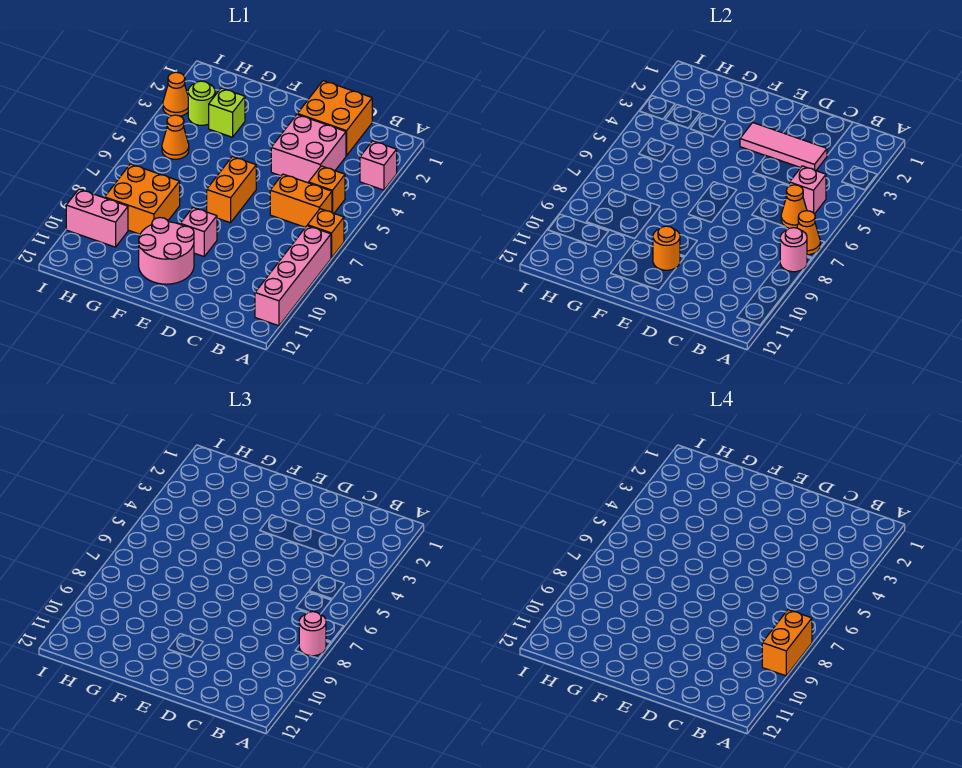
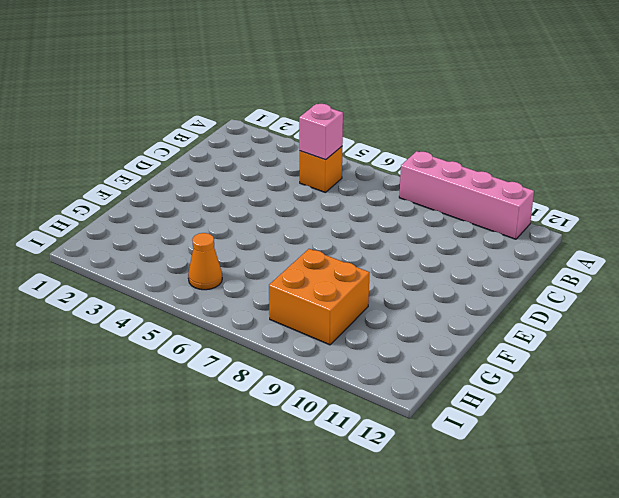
none -> pink brick A3 level 1
none -> orange brick A7 level 1
none -> orange brick B6:C6 level 1

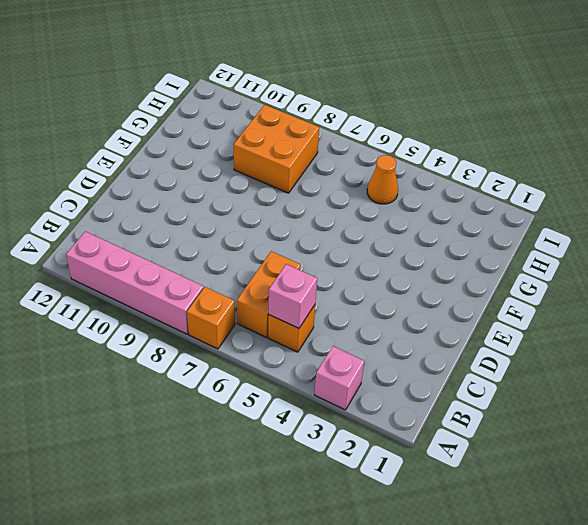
none -> orange brick C1:D2 level 1
none -> pink brick C3:D4 level 1
none -> orange brick E6:E7 level 1

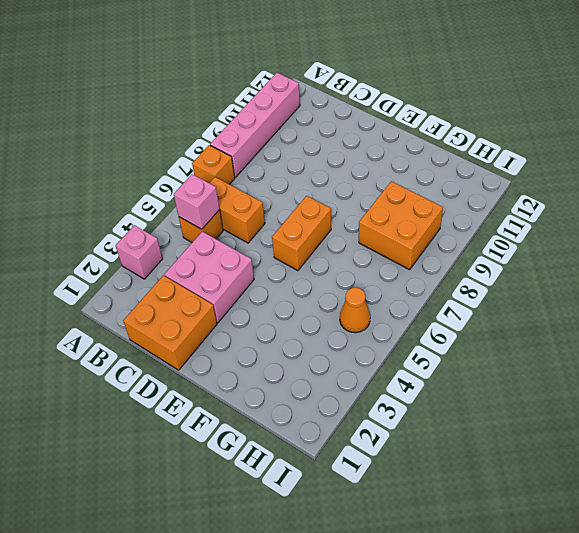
none -> pink brick E9 level 1
none -> pink round brick E10:F11 level 1
none -> lime brick G3 level 1

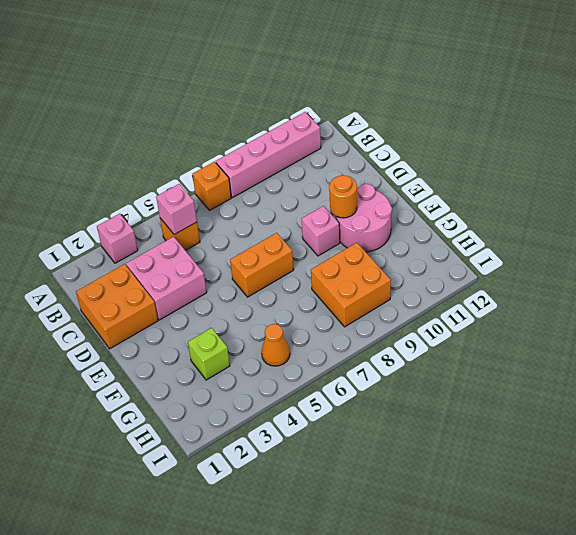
none -> orange brick B6:C6 level 1
none -> lime round brick H3 level 1
none -> pink brick H10:I10 level 1

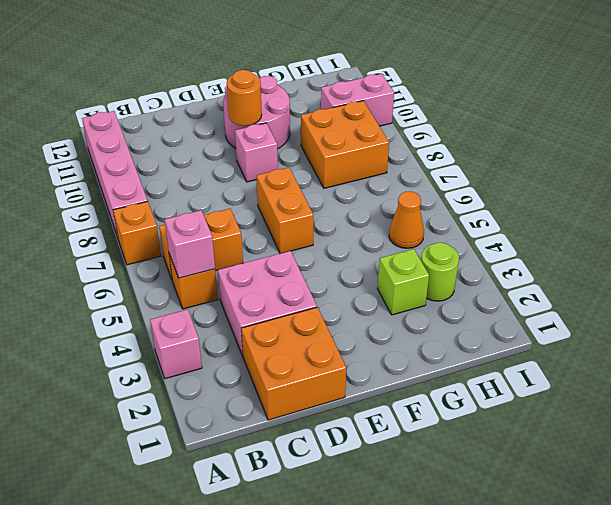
none -> orange cone I3 level 1
none -> orange cone A7 level 2
none -> pink round brick A8 level 2

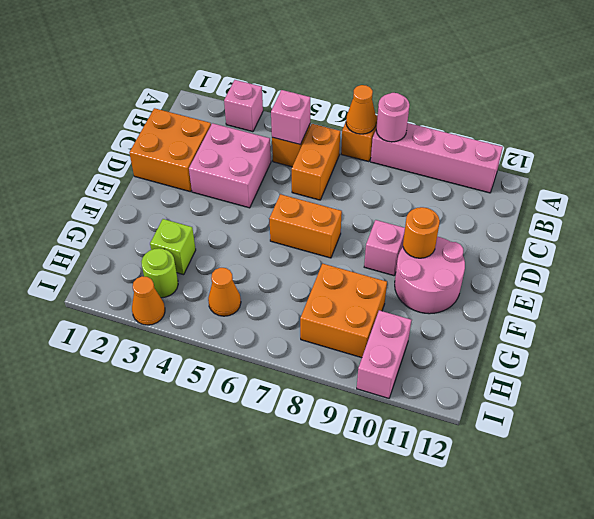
none -> orange cone B6 level 2
none -> pink tile C3:E3 level 2
none -> pink round brick A8 level 3

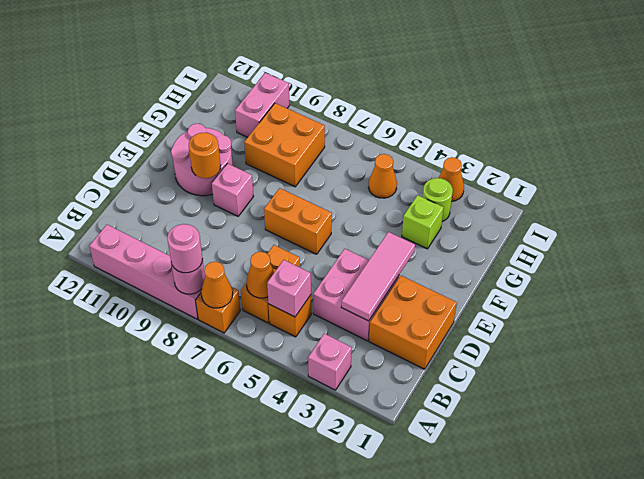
none -> orange brick A8:A9 level 4

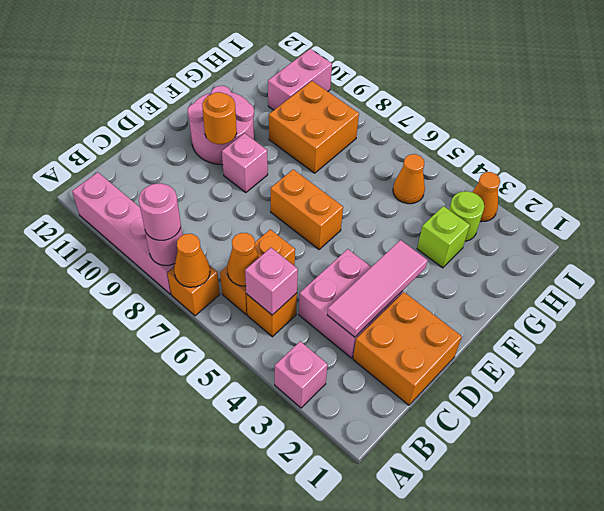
none -> orange brick A8:A9 level 4

